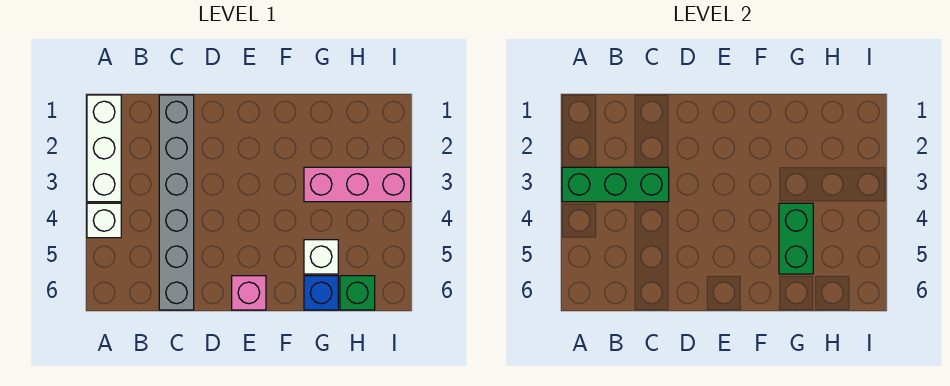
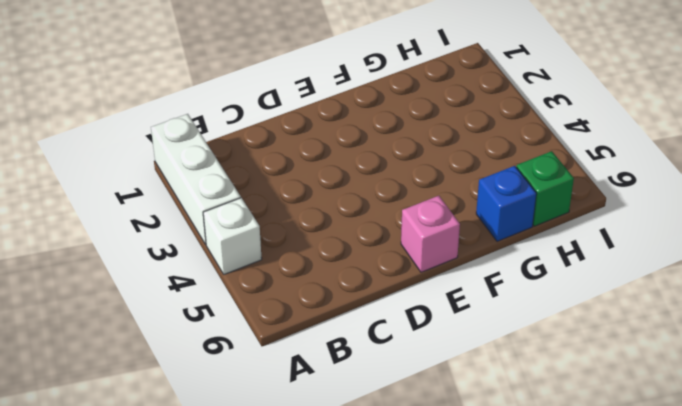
none -> grey brick C1:C6 level 1
none -> pink brick G3:I3 level 1

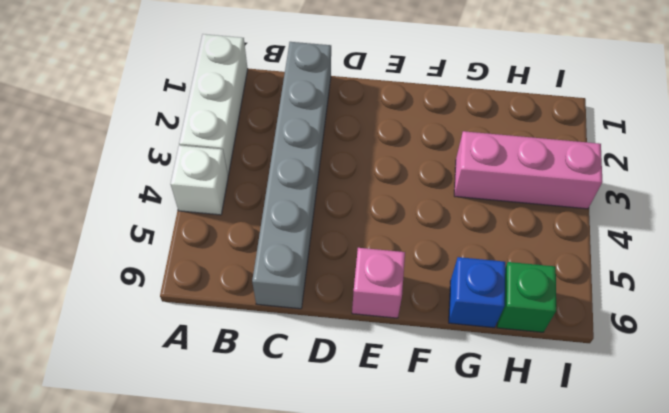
none -> white brick G5 level 1
none -> green brick A3:C3 level 2

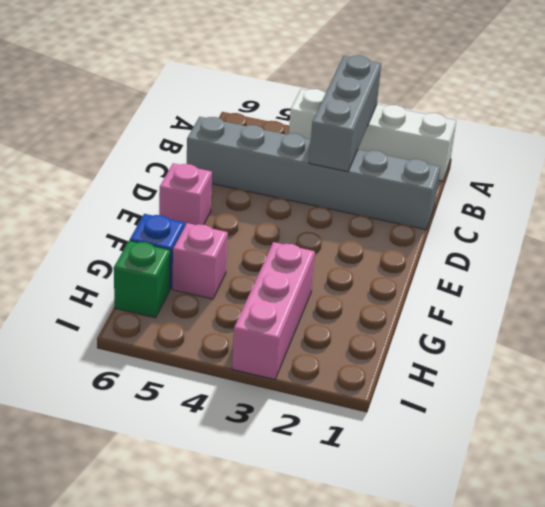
grey brick A3:C3 level 2 -> green brick A3:C3 level 2
pink brick G5 level 1 -> white brick G5 level 1
none -> green brick G4:G5 level 2

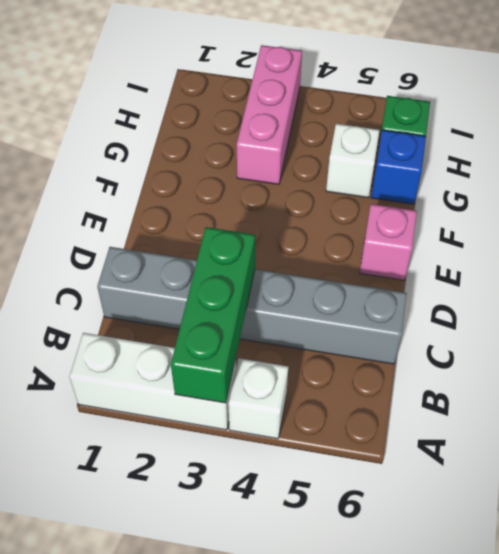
none -> green brick G4:G5 level 2

